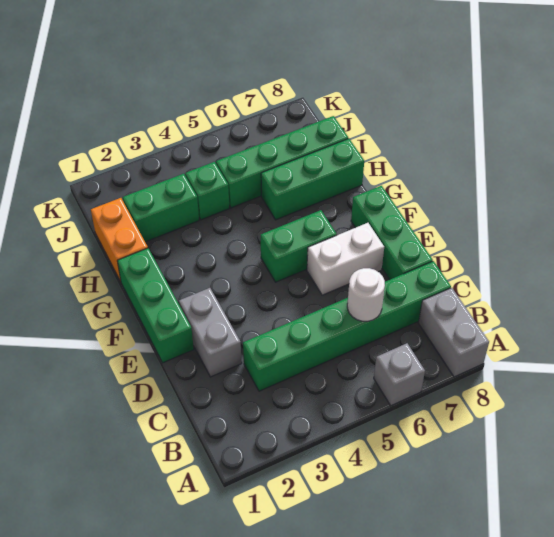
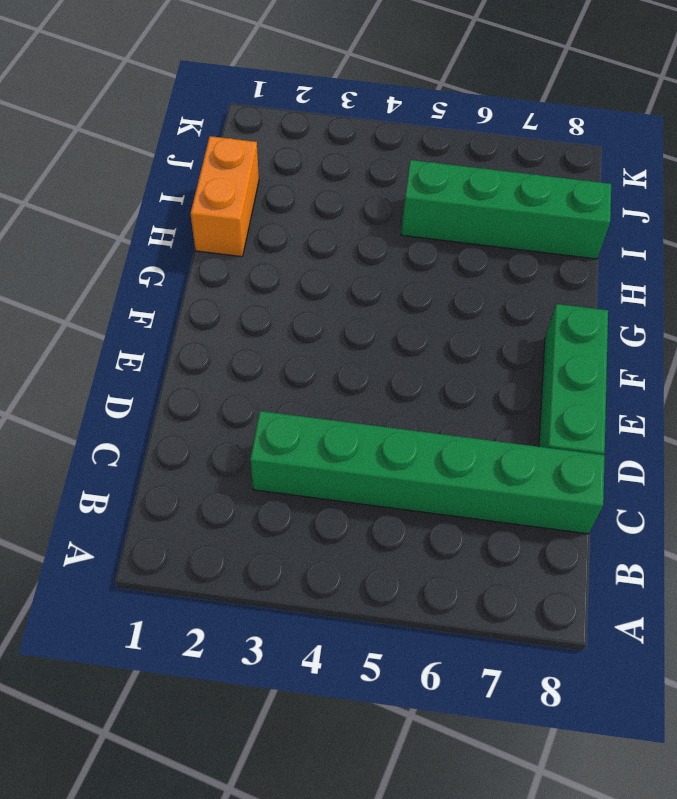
none -> grey brick A6 level 1
none -> grey brick A8:B8 level 1
none -> grey brick D2:E2 level 1

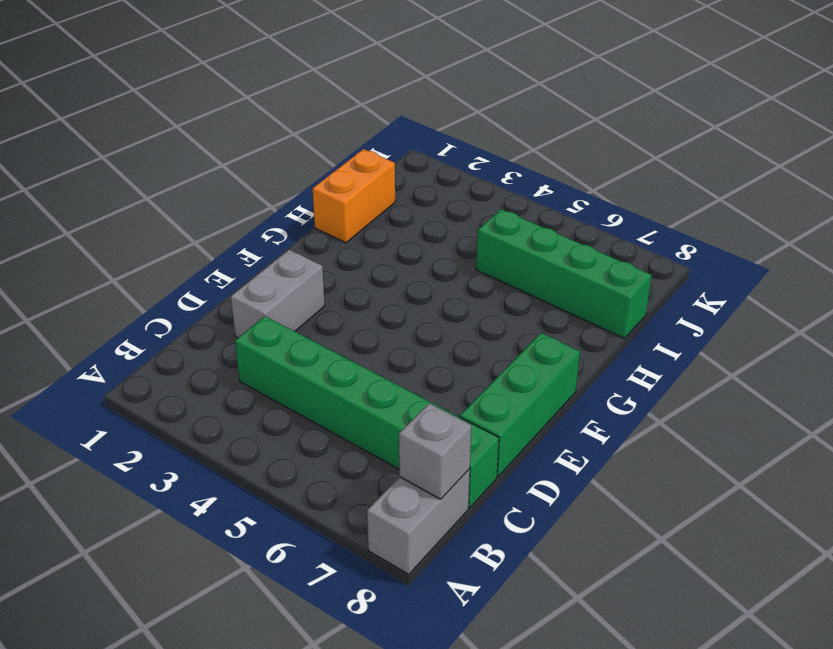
grey brick B8 level 2 -> grey brick A6 level 1
none -> green brick E1:G1 level 1
none -> white brick E6:E7 level 1
none -> green brick F5:F6 level 1

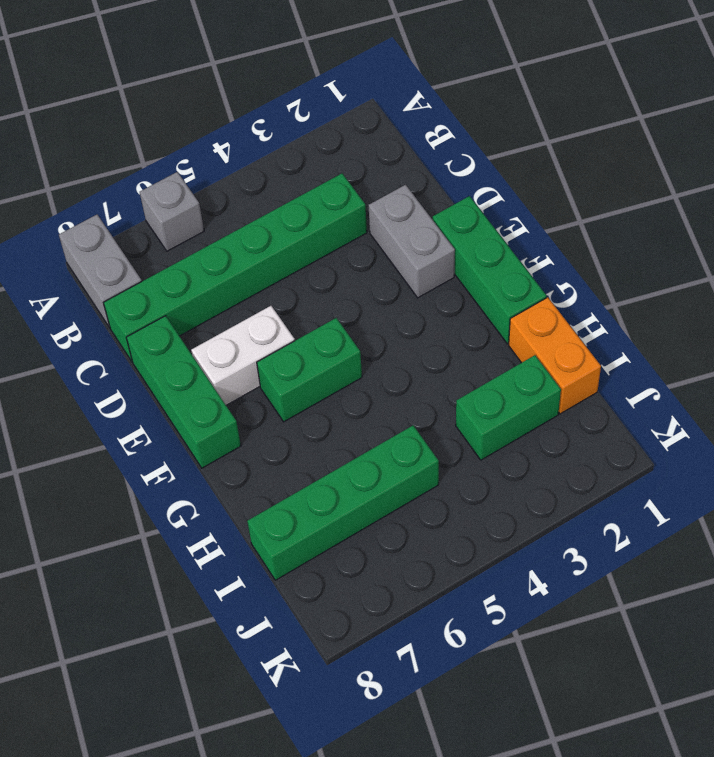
none -> green brick H6:H8 level 1
none -> green brick I4 level 1
none -> white round brick C6 level 2

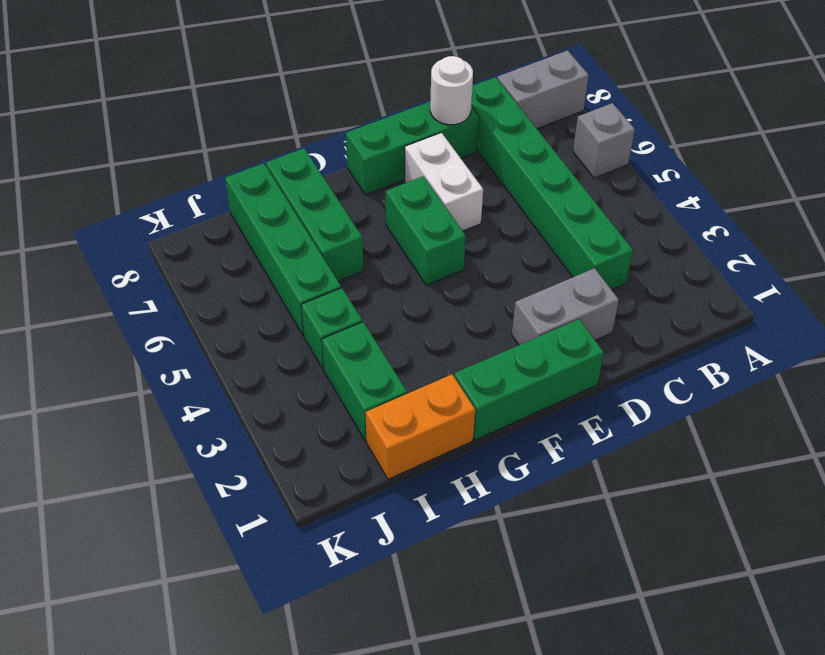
white round brick D8 level 2 -> white round brick C6 level 2

